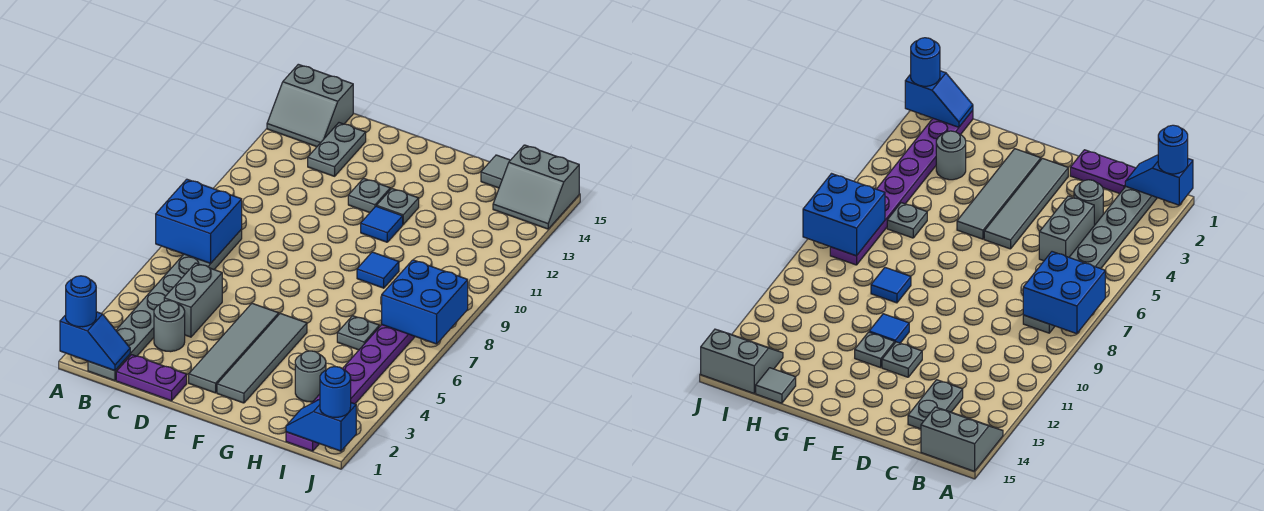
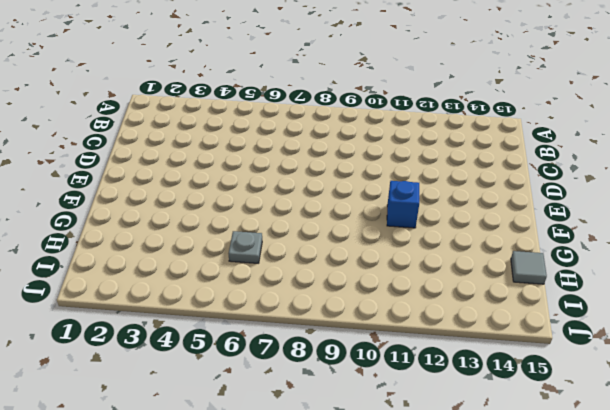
blue brick F11 level 1 -> blue tile F11 level 1
none -> grey slope A14:B15 level 1 top 15
none -> grey plate B1:B8 level 1
none -> purple plate C1:D1 level 1

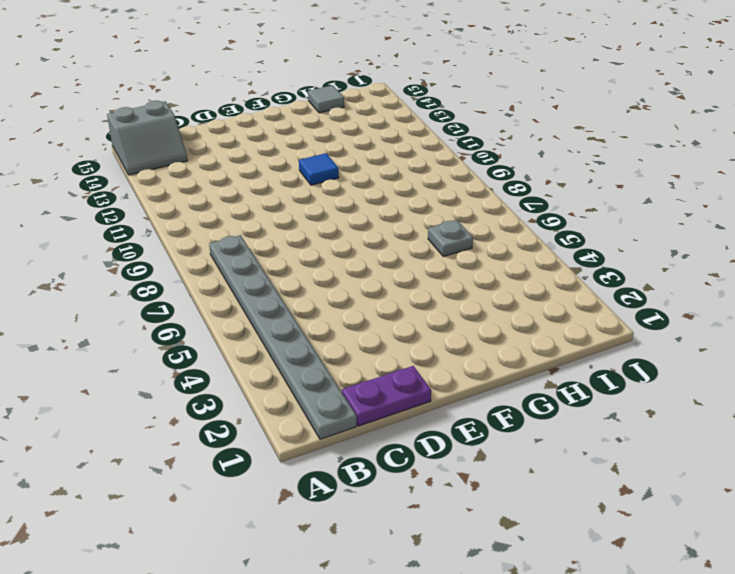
none -> grey round brick C3 level 1
none -> grey brick C4:C5 level 1
none -> grey plate C13:C14 level 1

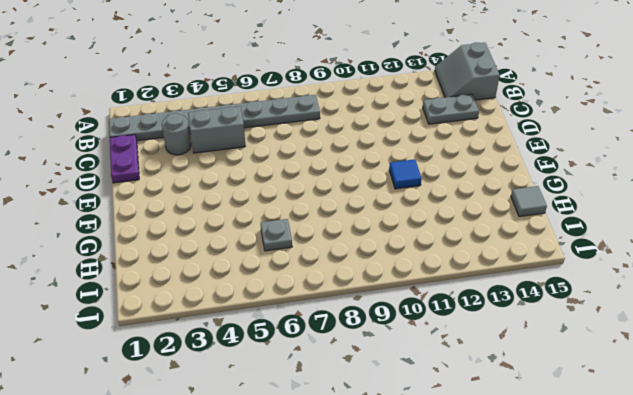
none -> grey tile E2:E5 level 1
none -> grey plate E12 level 1
none -> grey tile F2:F5 level 1

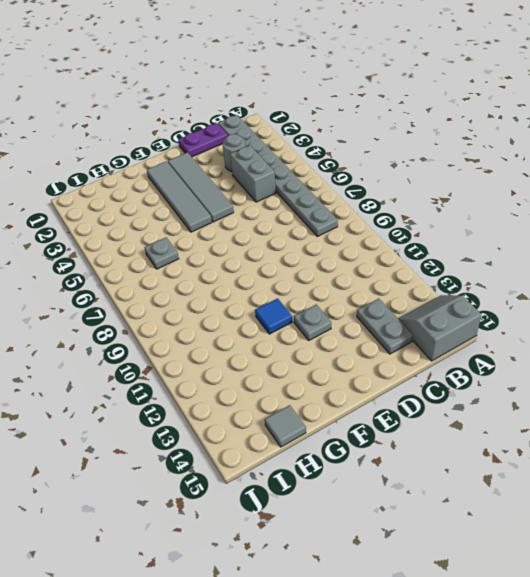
none -> grey plate F12 level 1
none -> blue tile G9 level 1
none -> grey round brick H3 level 1

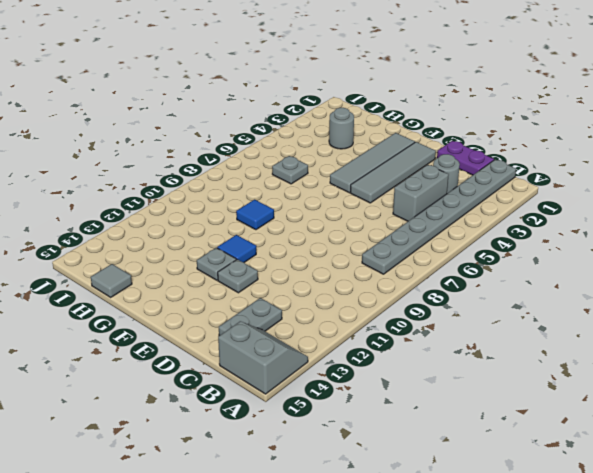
none -> purple plate I1:I8 level 1
none -> grey slope I14:J15 level 1 top 15
none -> blue slope A1:B1 level 2 top A

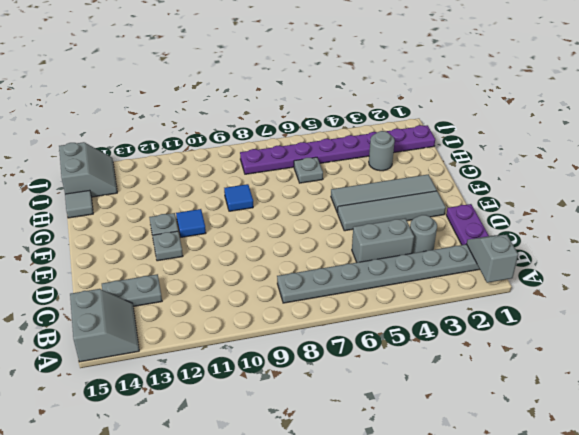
grey slope A1:B1 level 2 top A -> blue slope A1:B1 level 2 top A
none -> blue brick A7:B8 level 2
none -> blue slope I1:J1 level 2 top J
none -> blue brick I7:J8 level 2

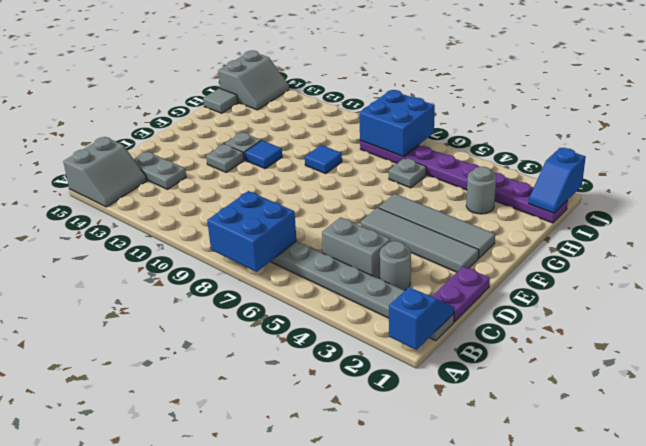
none -> blue round brick A1 level 3
none -> blue round brick J1 level 3

